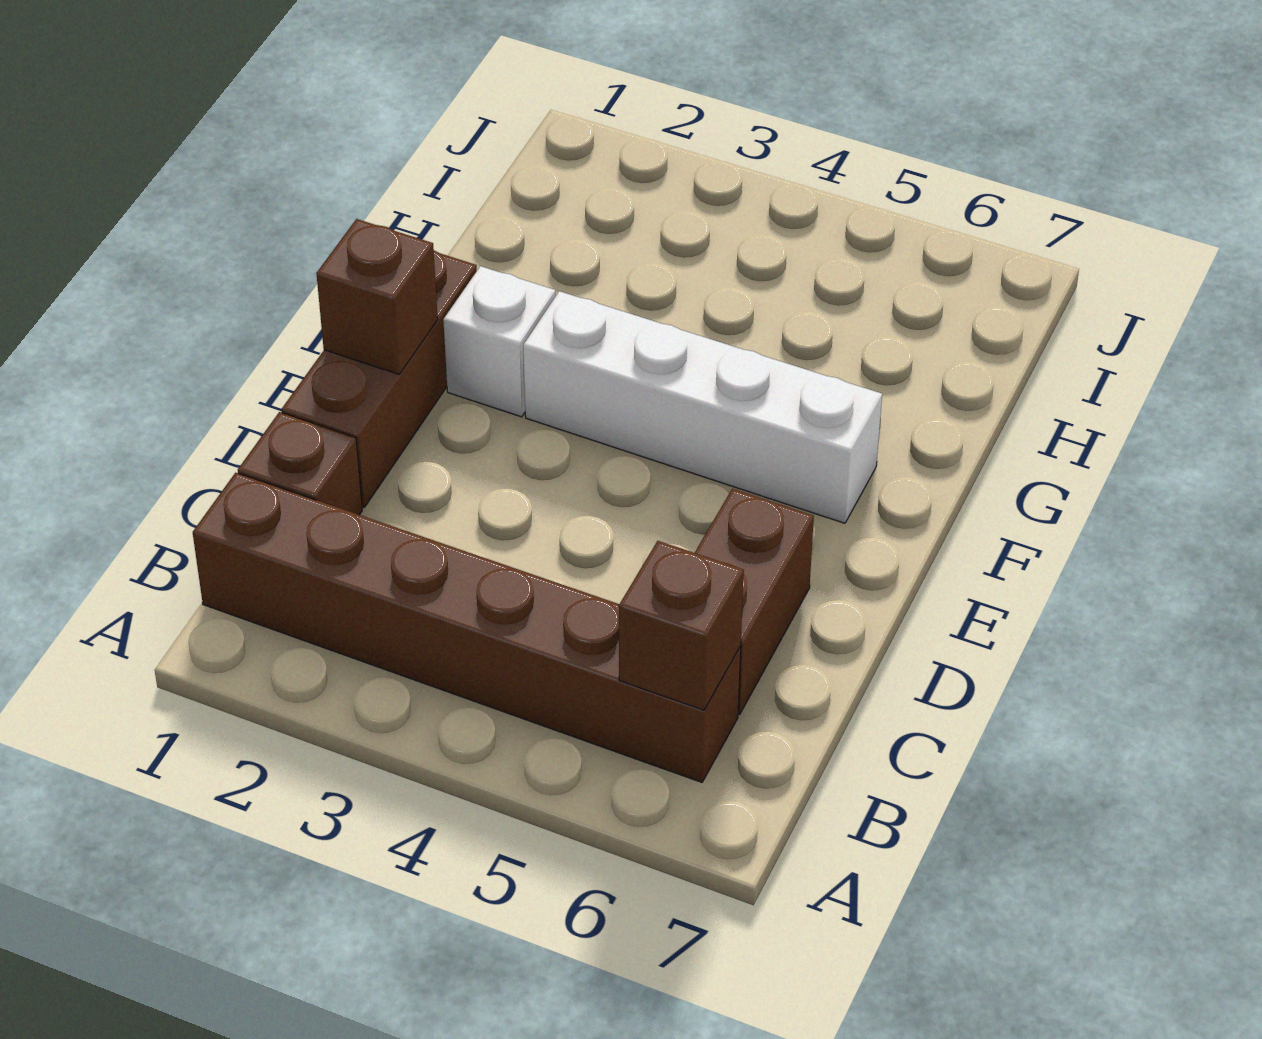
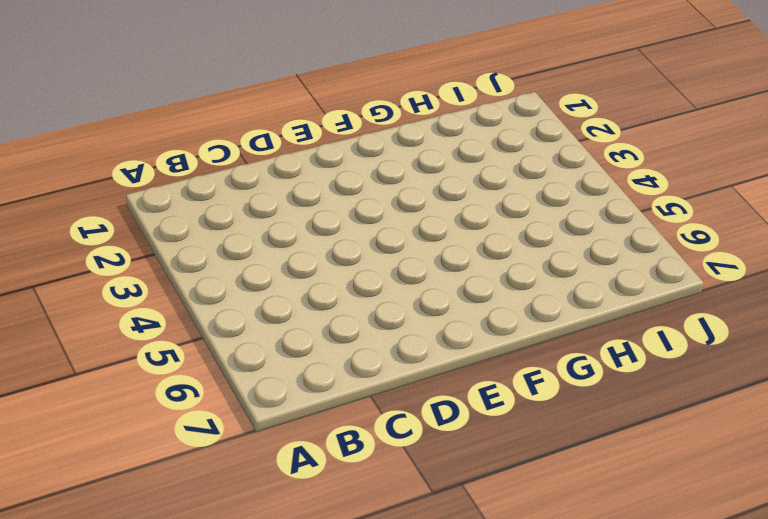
none -> brown brick B1:B6 level 1
none -> brown brick C1 level 1

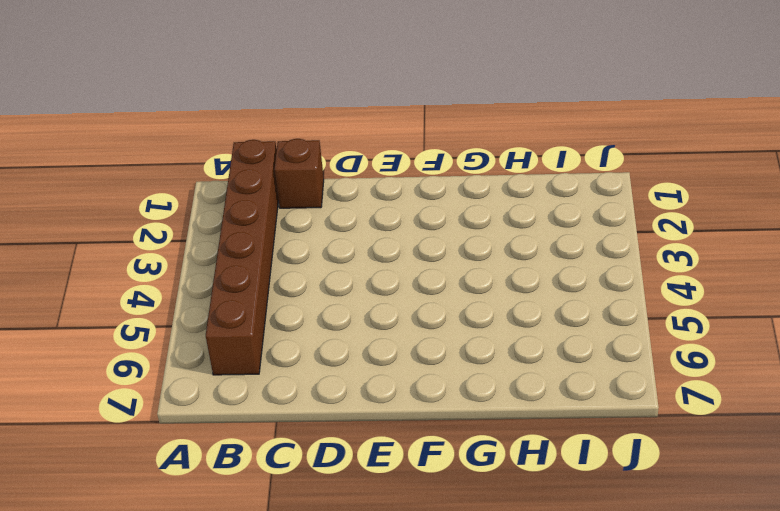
none -> brown brick C6:D6 level 1
none -> brown brick D1:F1 level 1

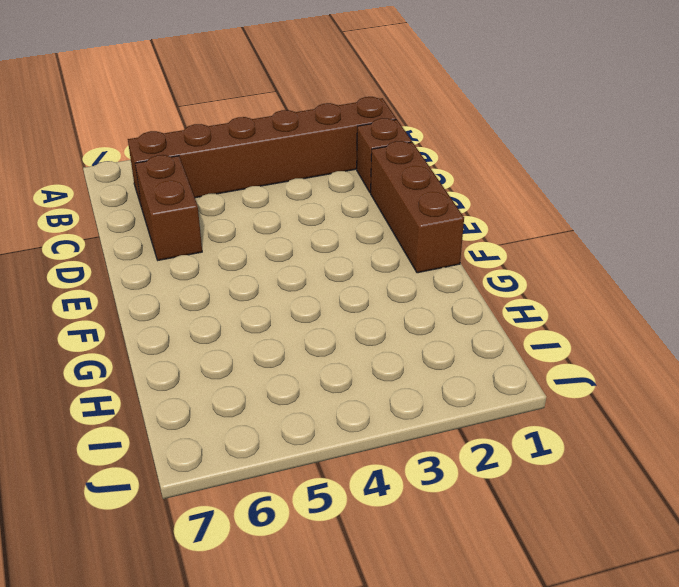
none -> white brick F2 level 1
none -> white brick F3:F6 level 1

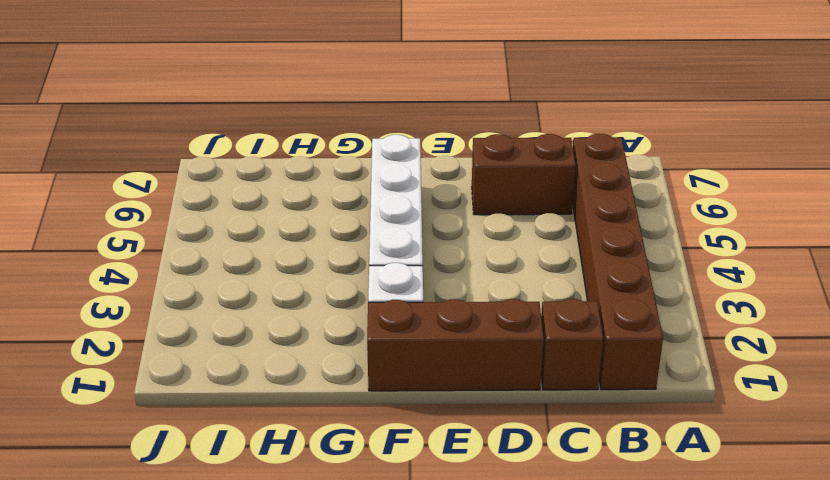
none -> brown brick B6 level 2
none -> brown brick E1 level 2

